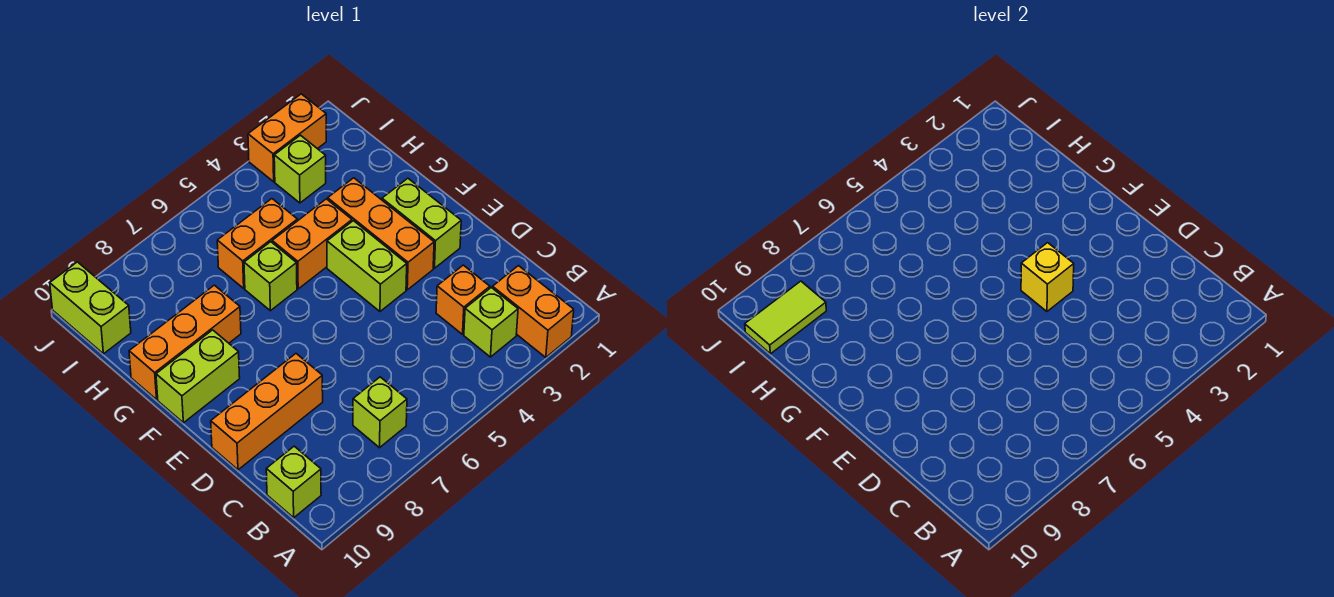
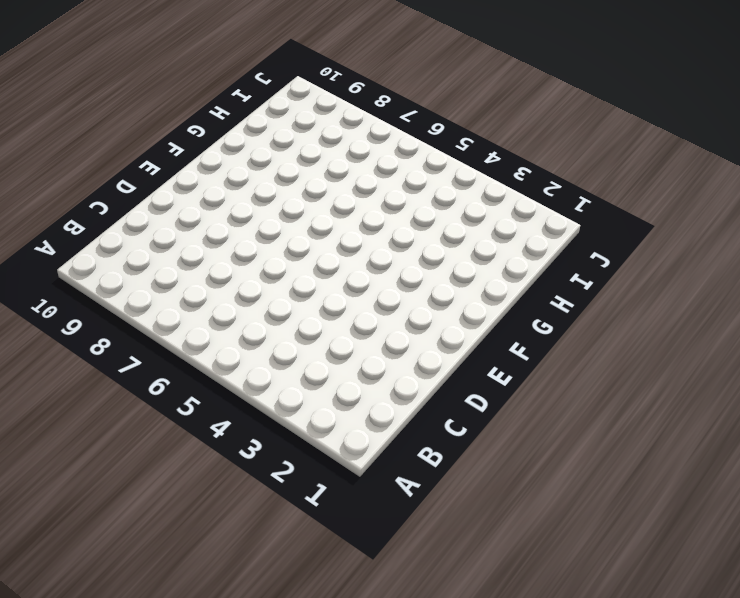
none -> orange brick A2:B2 level 1
none -> lime brick B3 level 1
none -> lime brick B7 level 1

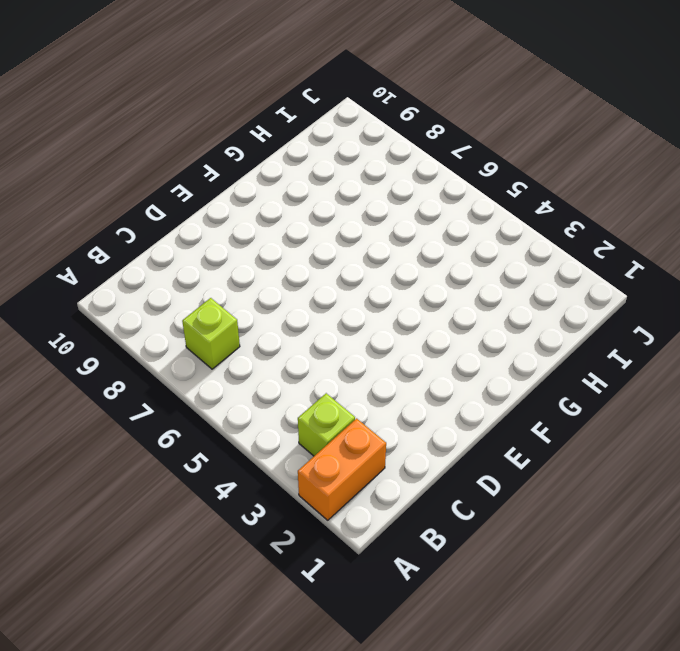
none -> lime brick B10 level 1
none -> orange brick C3 level 1
none -> orange brick D8:D10 level 1

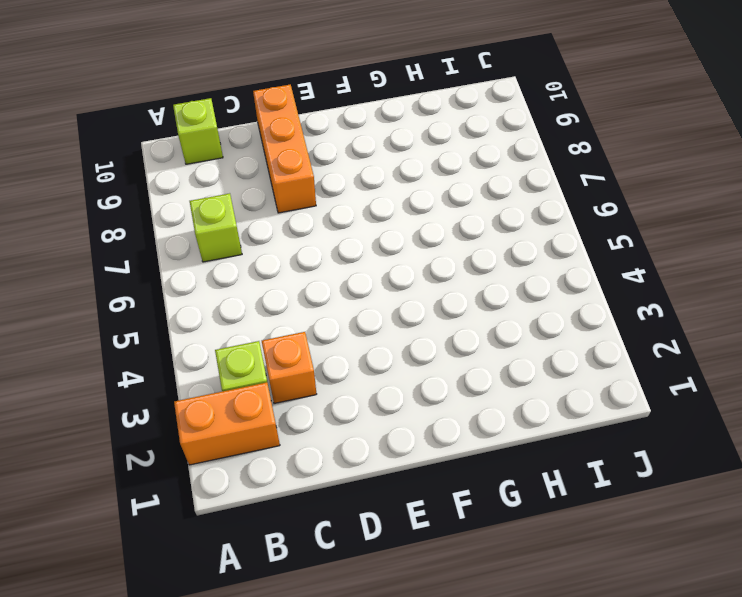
none -> lime brick E2:F2 level 1
none -> orange brick E3:G3 level 1
none -> lime brick E4:F4 level 1

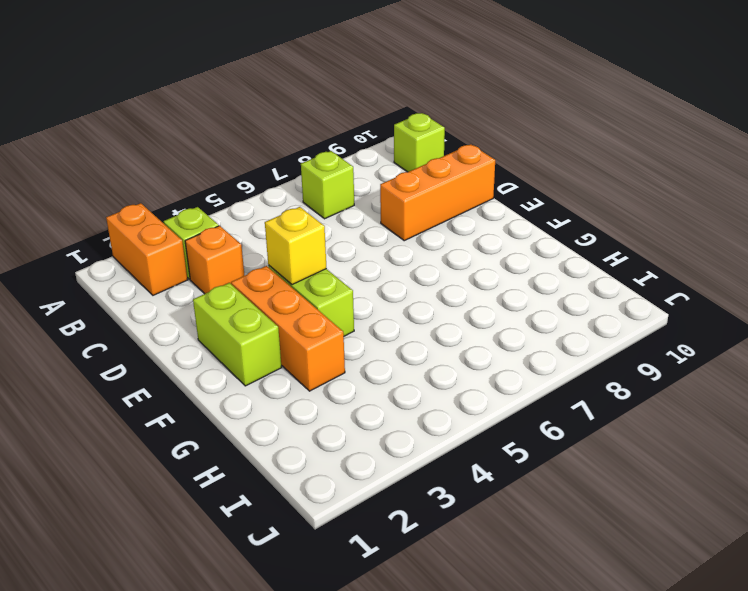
none -> lime brick F9:F10 level 1
none -> orange brick G4:G5 level 1
none -> lime brick G6 level 1

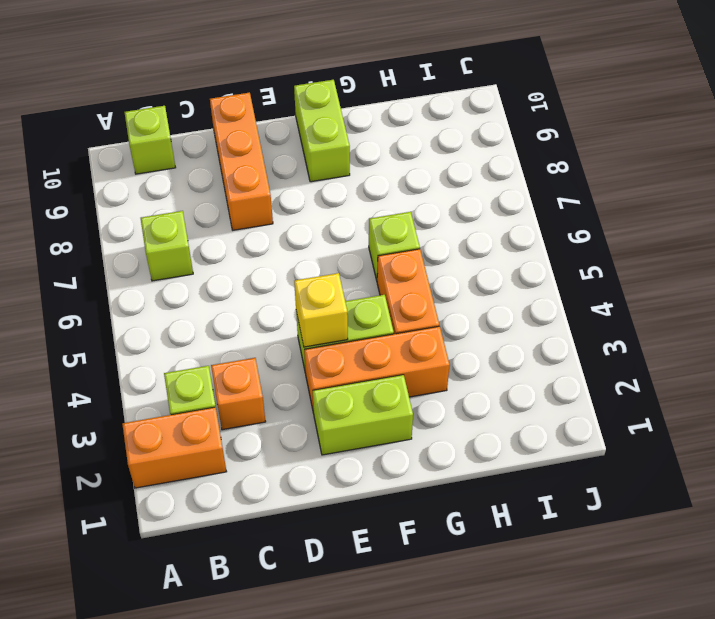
none -> orange brick G8:G10 level 1
none -> orange brick H5:H6 level 1
none -> lime brick I3 level 1

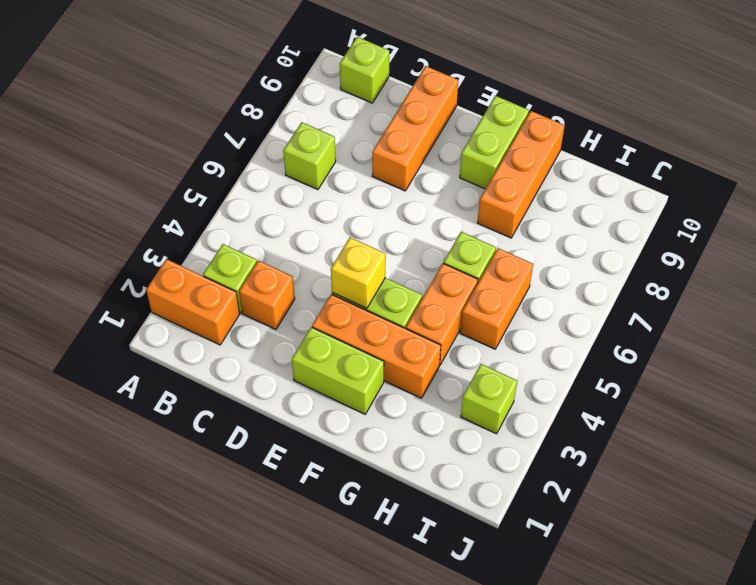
none -> lime brick I10:J10 level 1
none -> orange brick J2:J3 level 1
none -> lime tile I9:I10 level 2

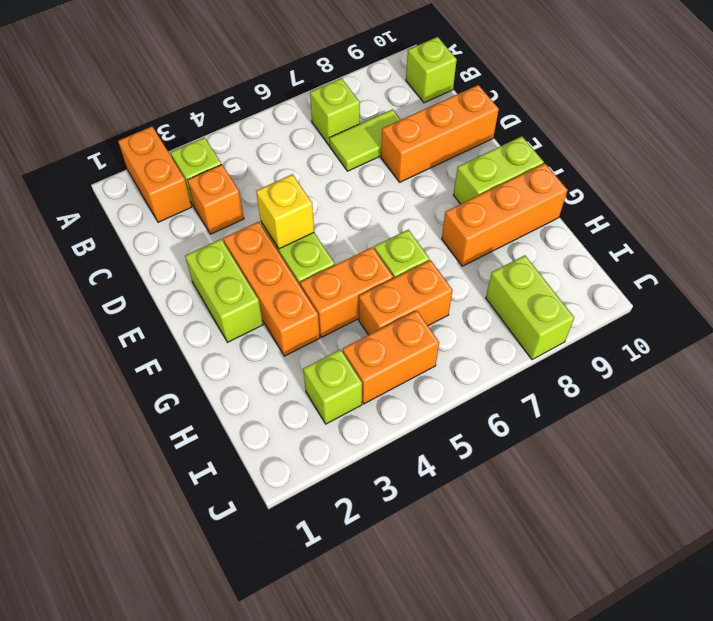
lime tile C7:C8 level 1 -> lime tile I9:I10 level 2
orange brick I4:I5 level 1 -> orange brick J2:J3 level 1
lime brick I8:J8 level 1 -> lime brick I10:J10 level 1

